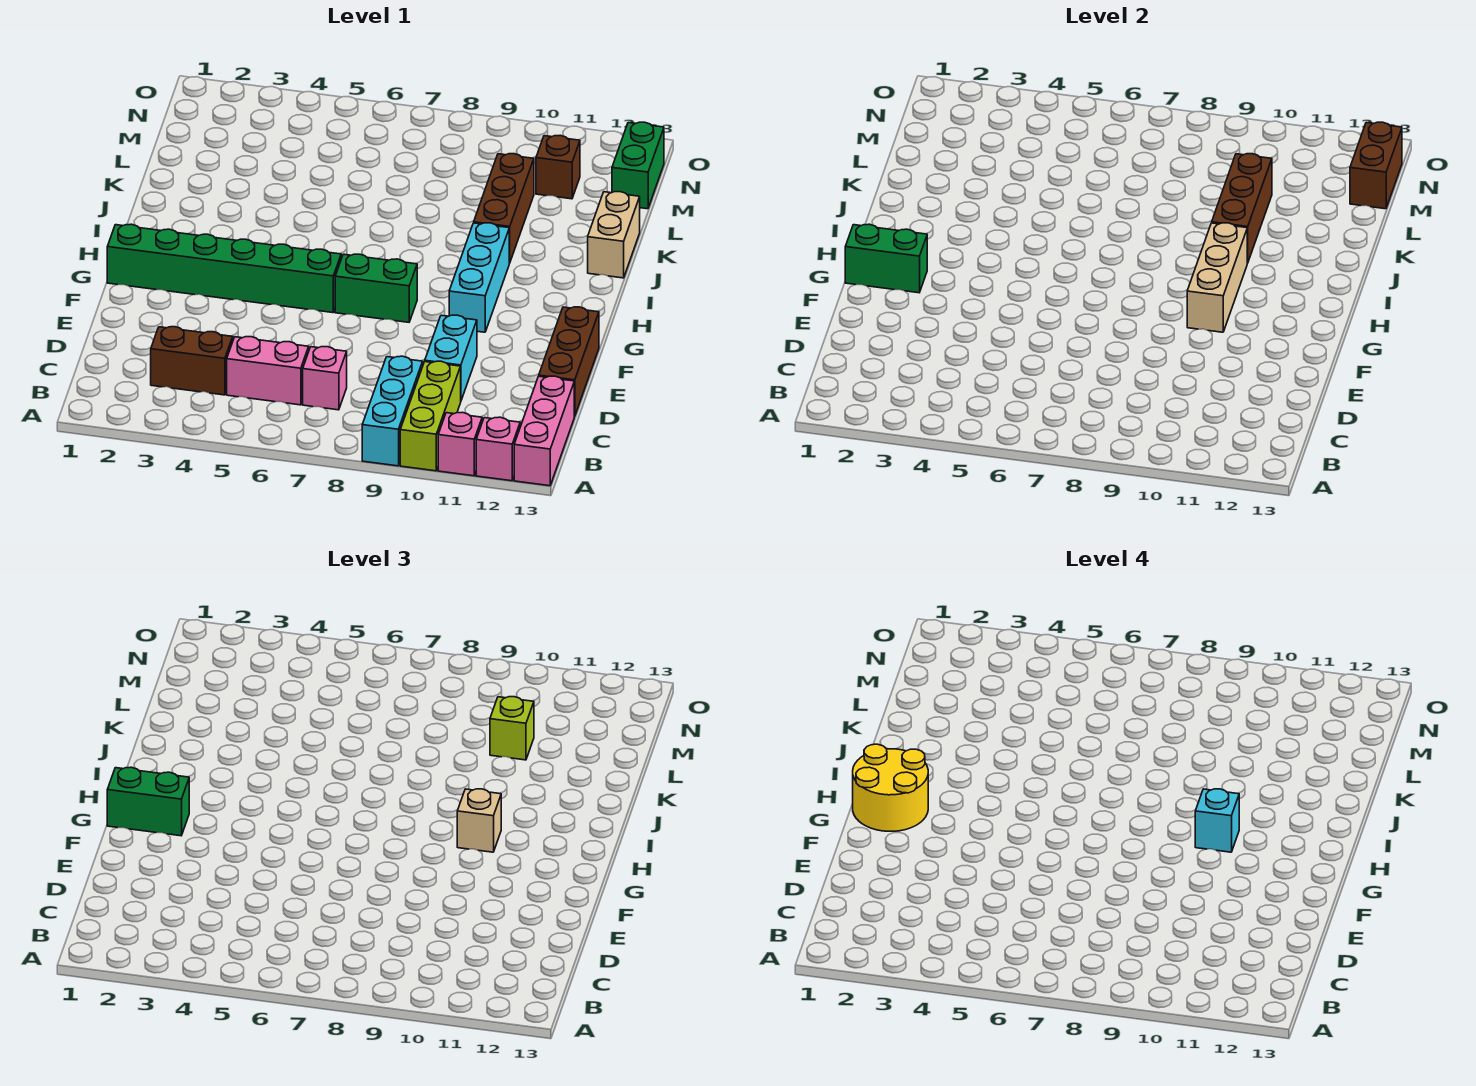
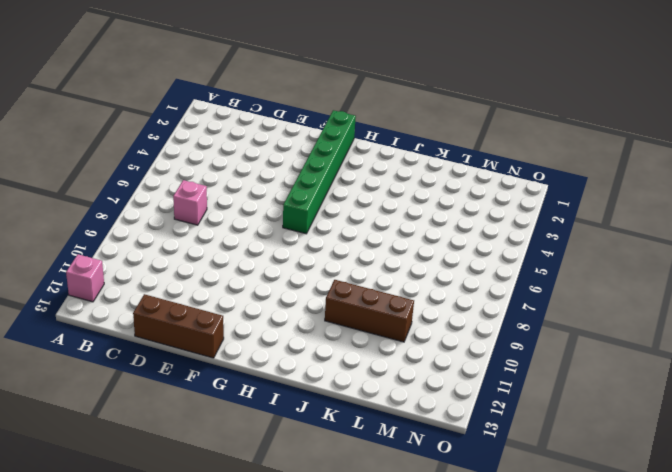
none -> cyan brick A9:C9 level 1
none -> lime brick A10:C10 level 1
none -> pink brick A11 level 1

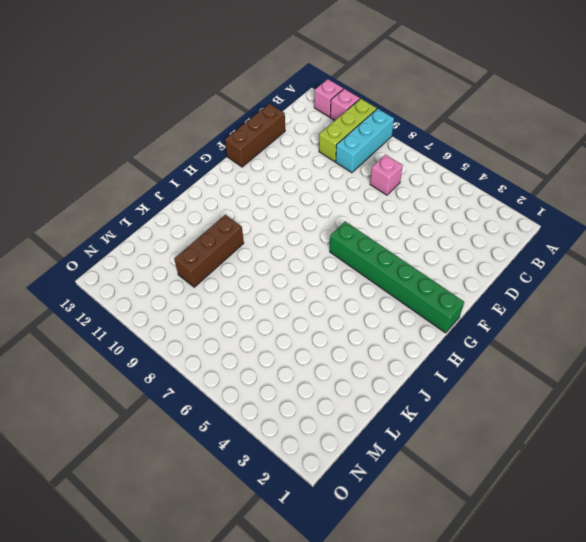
none -> pink brick A13:C13 level 1
none -> brown brick C3:C4 level 1
none -> pink brick C5:C6 level 1

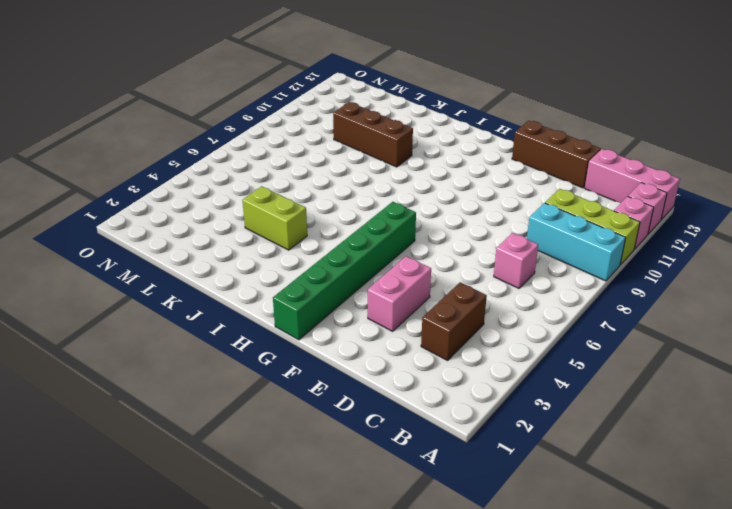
pink brick E3:E4 level 1 -> pink brick C5:C6 level 1
lime brick J4:K4 level 1 -> none
none -> cyan brick D10:E10 level 1
none -> green brick G7:G8 level 1
none -> cyan brick G10:I10 level 1

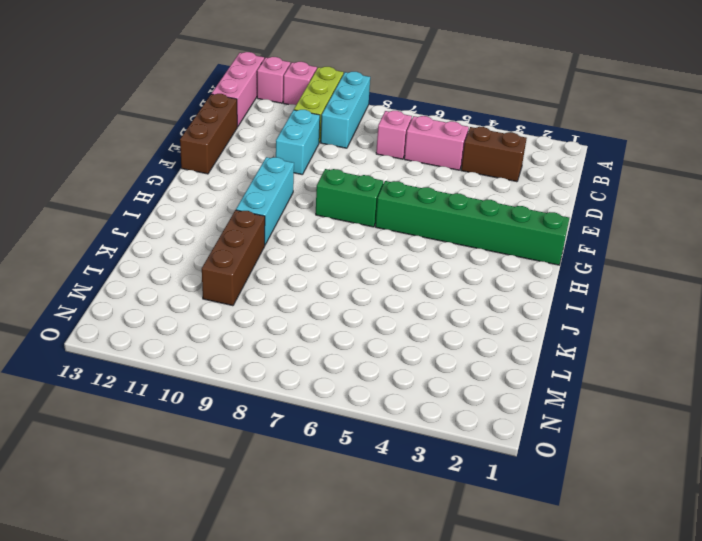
none -> tan brick J13:K13 level 1
none -> brown brick M11 level 1
none -> green brick M13:N13 level 1

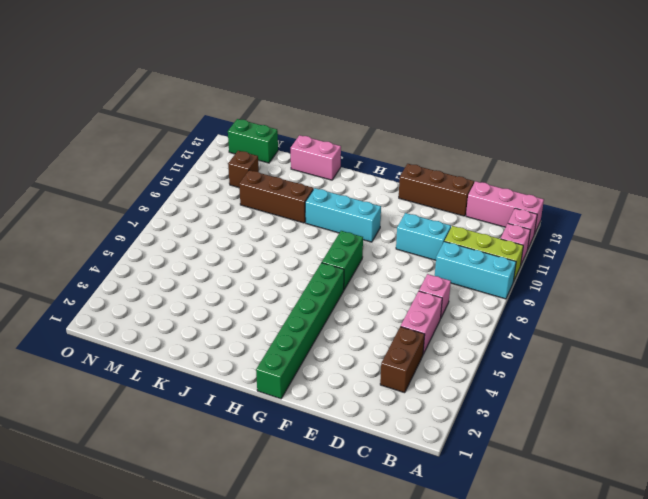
pink brick J13:K13 level 1 -> tan brick J13:K13 level 1
none -> green brick G1:G2 level 2
none -> tan brick G10:I10 level 2
none -> brown brick J10:L10 level 2

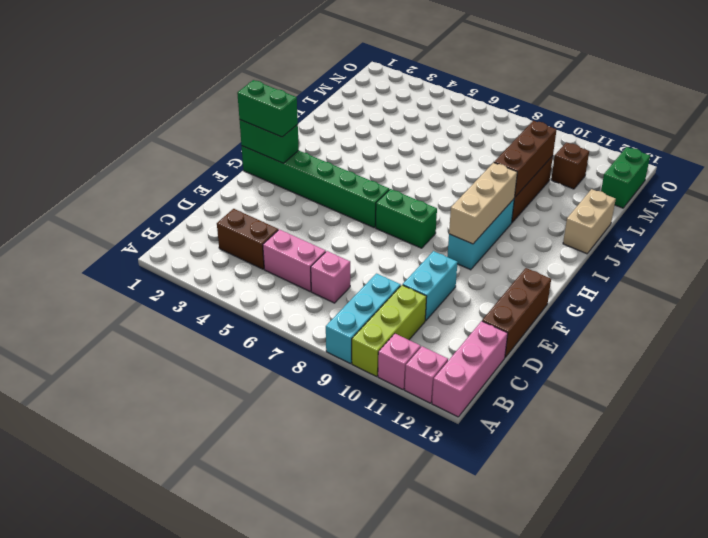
none -> brown brick M13:N13 level 2
none -> tan brick H10 level 3
none -> lime brick L10 level 3

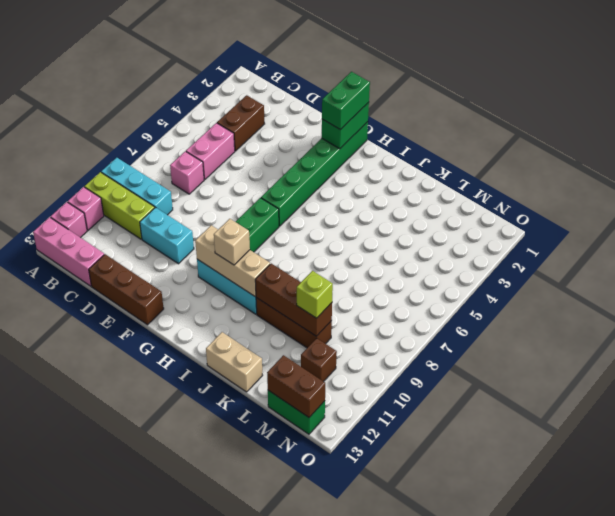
none -> yellow round brick G1:H2 level 4
none -> cyan brick H10 level 4

